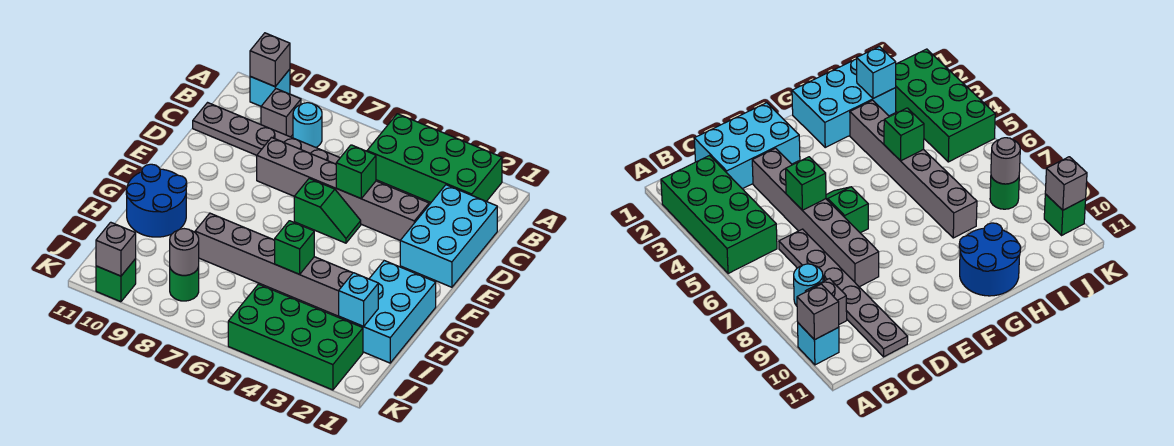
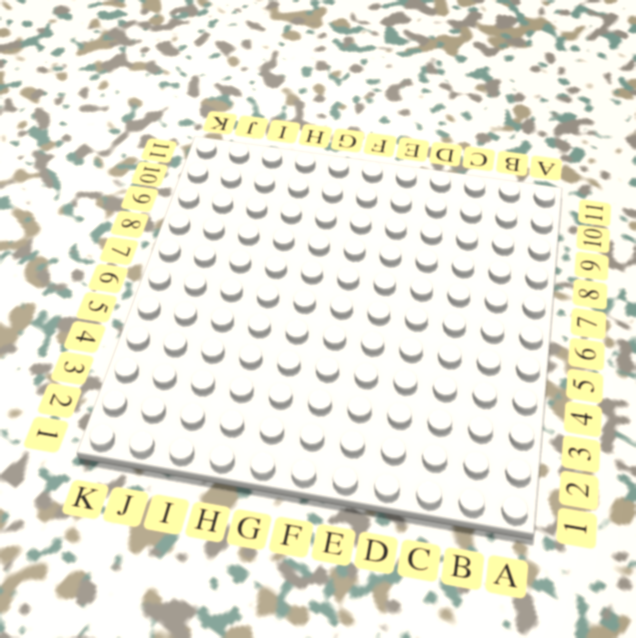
none -> green brick A2:B5 level 1
none -> cyan brick A10 level 1
none -> cyan round brick B8 level 1

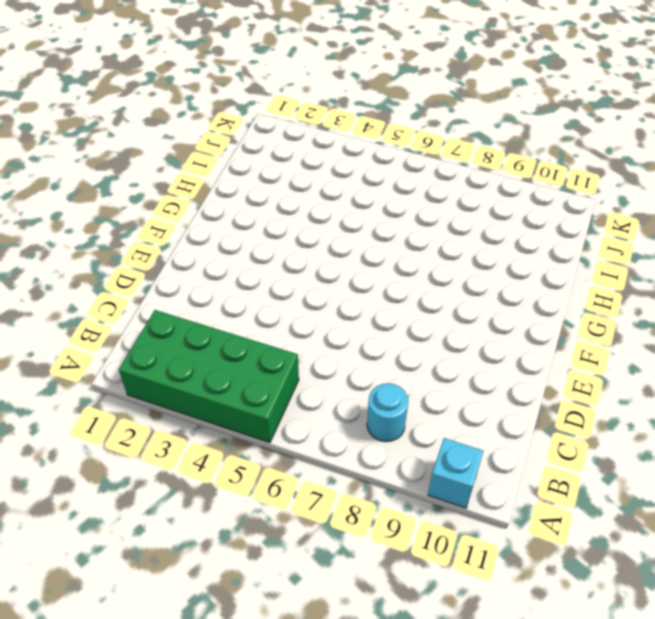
none -> grey brick B9 level 1
none -> cyan brick C1:E2 level 1
none -> grey plate C6:C11 level 1

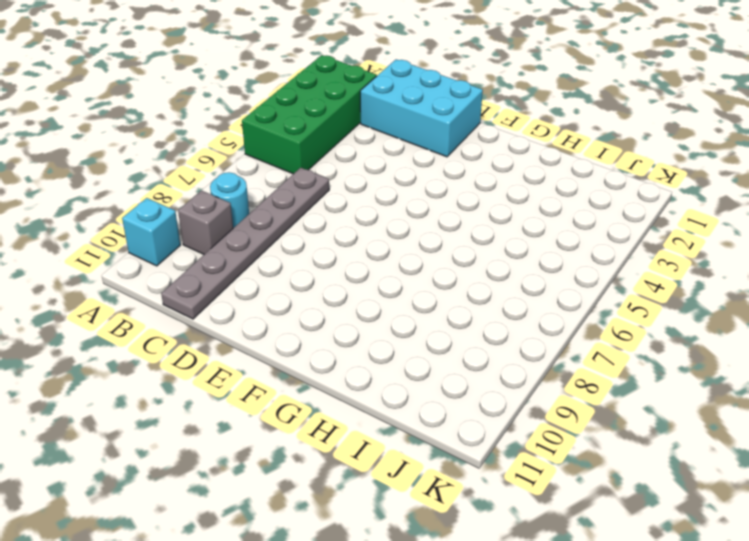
none -> grey brick D3:D8 level 1
none -> green slope E5:E6 level 1 top 6
none -> cyan brick G1:I2 level 1

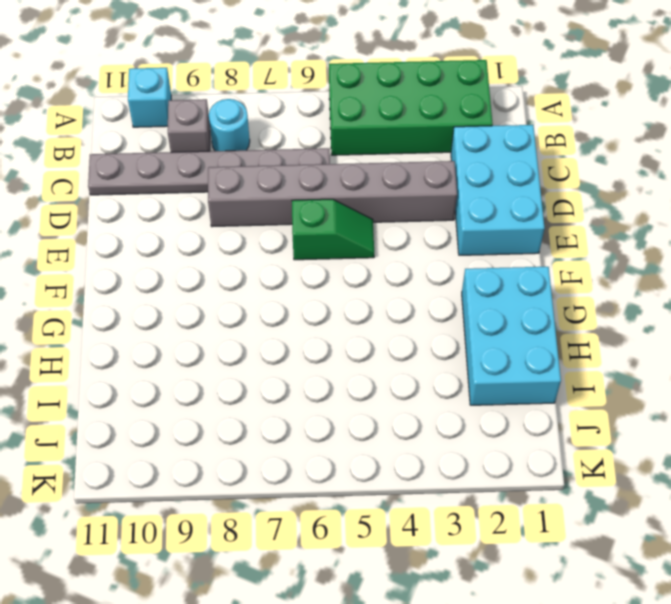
none -> blue round brick G10:H11 level 1
none -> grey brick H3:H8 level 1
none -> green brick J2:K5 level 1

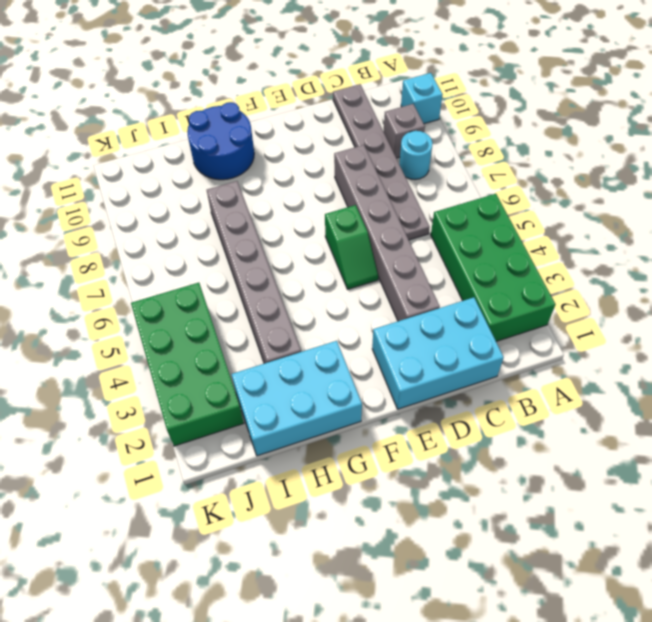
none -> green round brick J8 level 1
none -> green brick K10 level 1
none -> grey brick A10 level 2

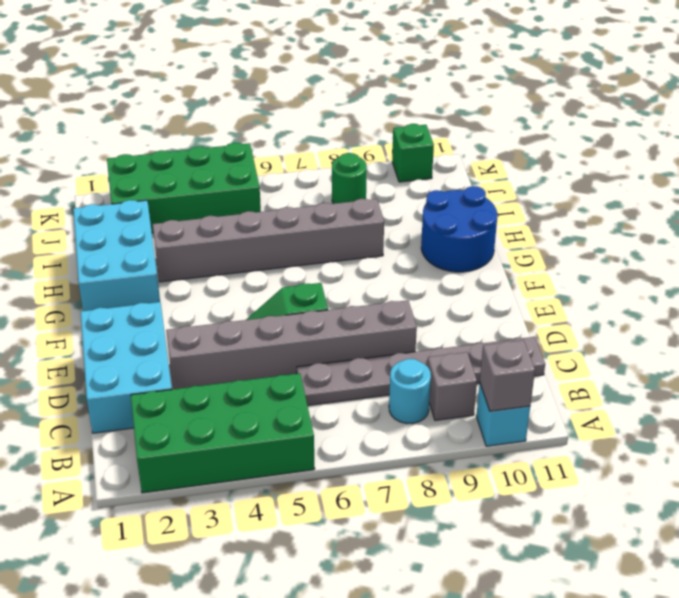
none -> green brick D5 level 2
none -> green brick H5 level 2
none -> cyan brick I2 level 2

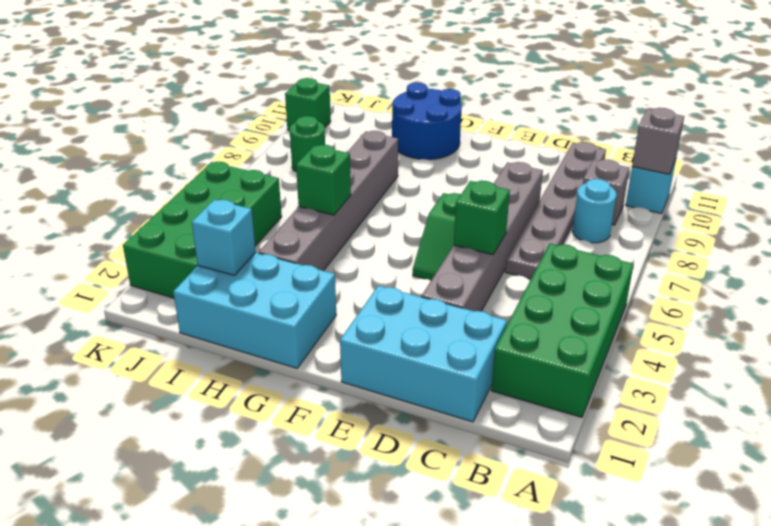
none -> grey round brick J8 level 2
none -> grey brick K10 level 2

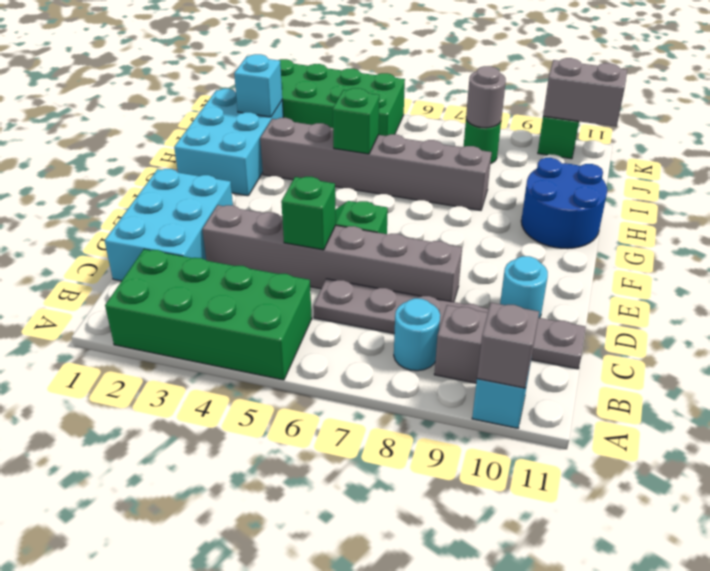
cyan round brick D10 level 1 -> none
grey brick K10:K11 level 2 -> grey brick K10 level 2

